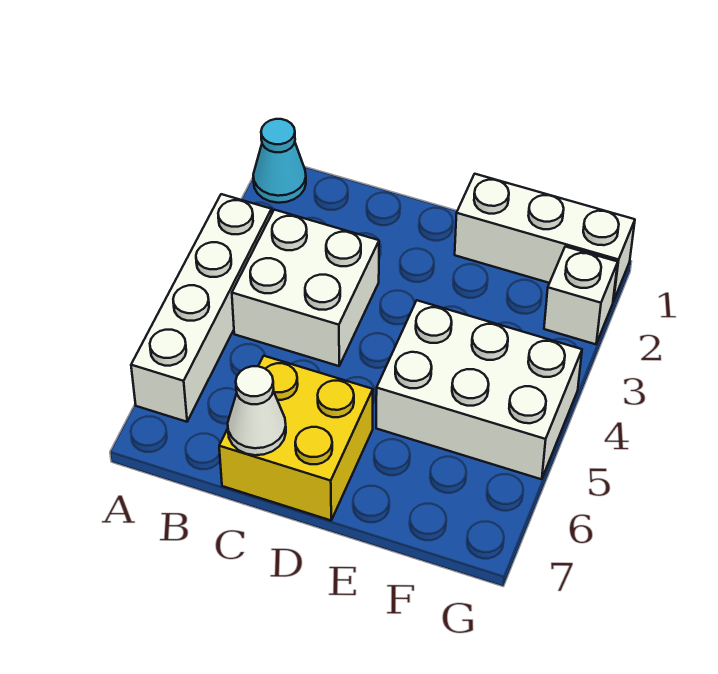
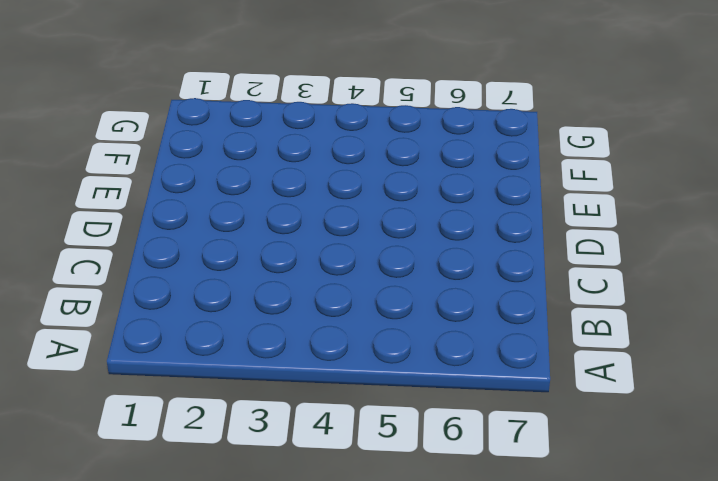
none -> cyan cone A1 level 1
none -> white brick A3:A6 level 1

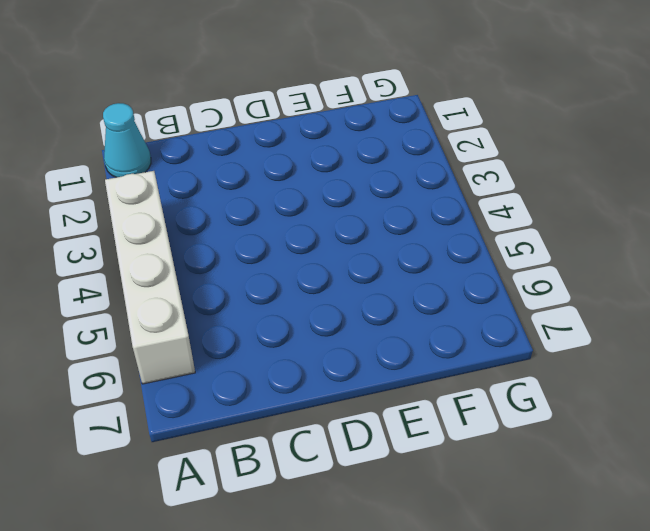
none -> white brick B3:C4 level 1
none -> yellow brick C6:D7 level 1

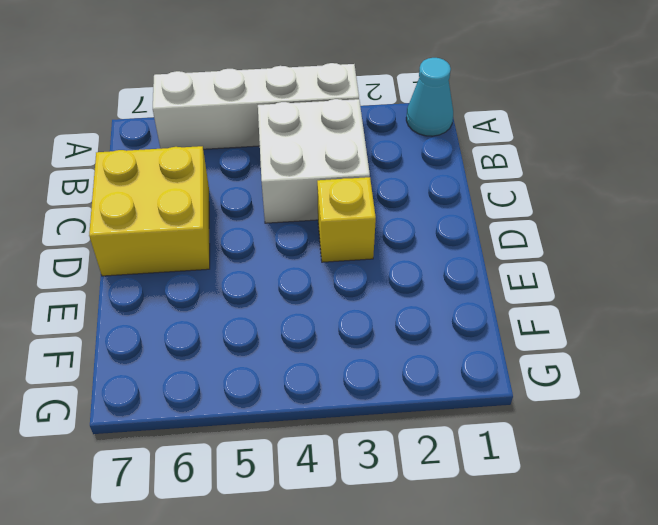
yellow brick D3 level 1 -> none
none -> white brick E1:G1 level 1
none -> white brick E4:G5 level 1

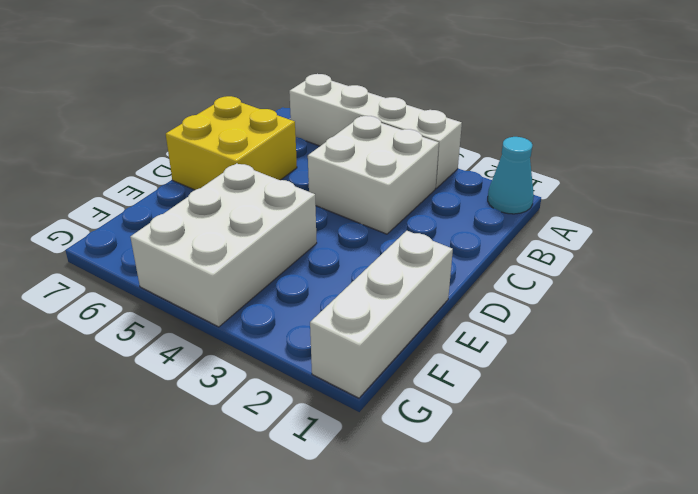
none -> white brick G2 level 1
none -> white cone C7 level 2

